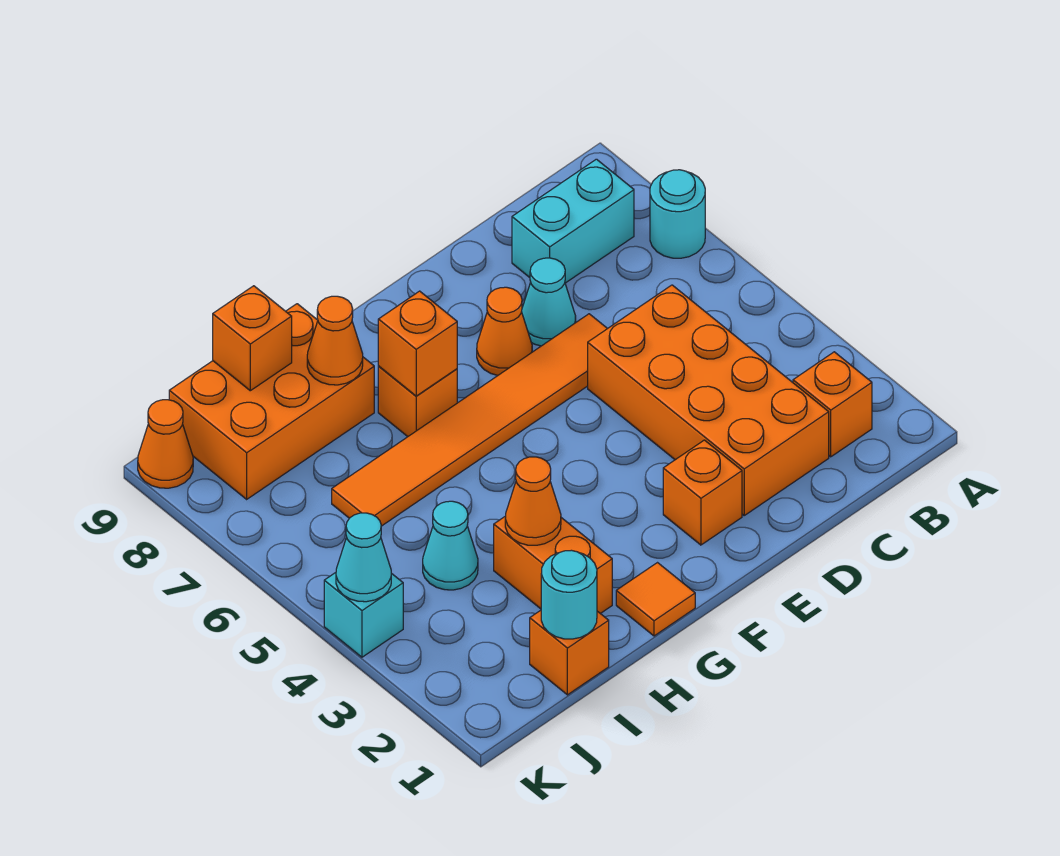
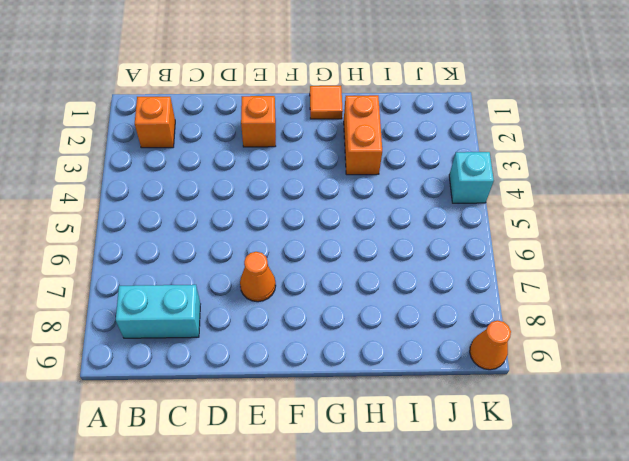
none -> cyan round brick A7 level 1
none -> orange brick C2:D5 level 1
none -> orange tile D6:I6 level 1

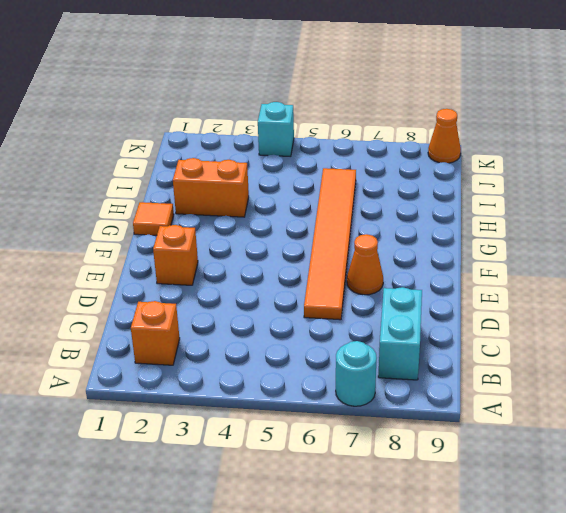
none -> orange brick C2:D5 level 1
none -> cyan cone D7 level 1
none -> orange brick G7 level 1

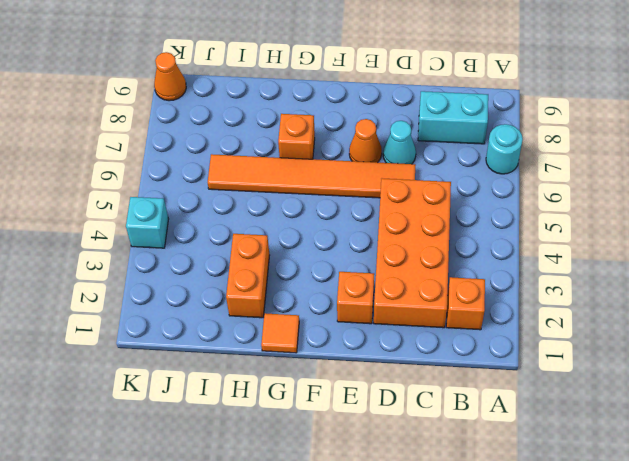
none -> orange brick H8:J9 level 1
none -> orange brick I1 level 1
none -> cyan cone I4 level 1

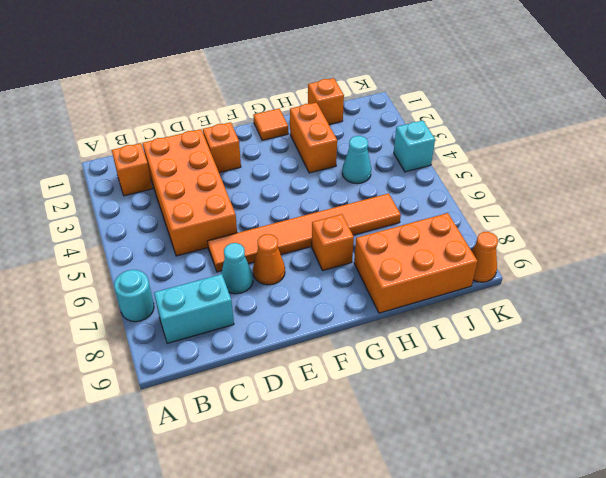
none -> orange brick G7 level 2
none -> orange cone H3 level 2
none -> orange cone H8 level 2

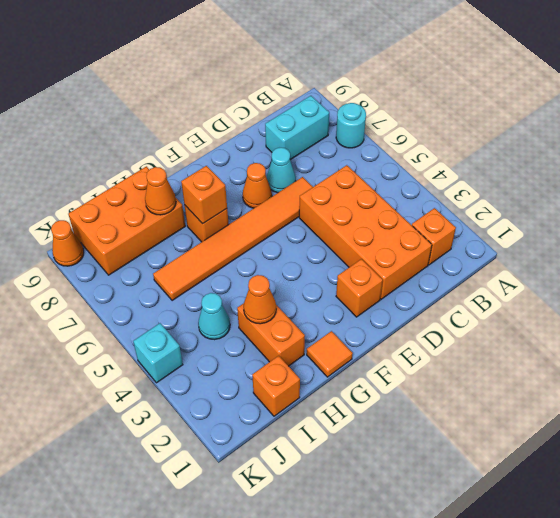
none -> cyan round brick I1 level 2
none -> orange brick I9 level 2
none -> cyan cone K4 level 2

